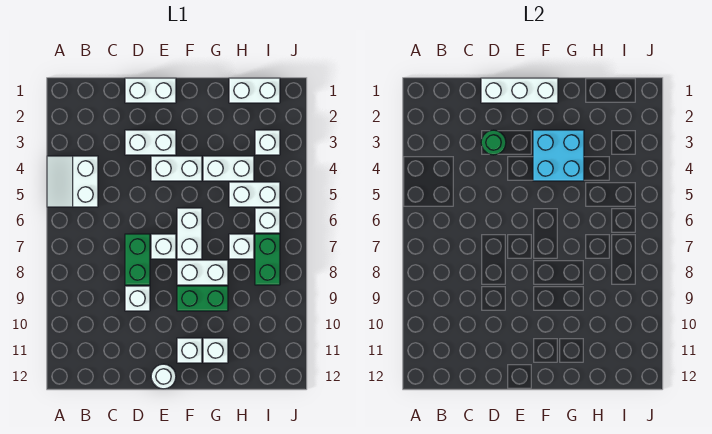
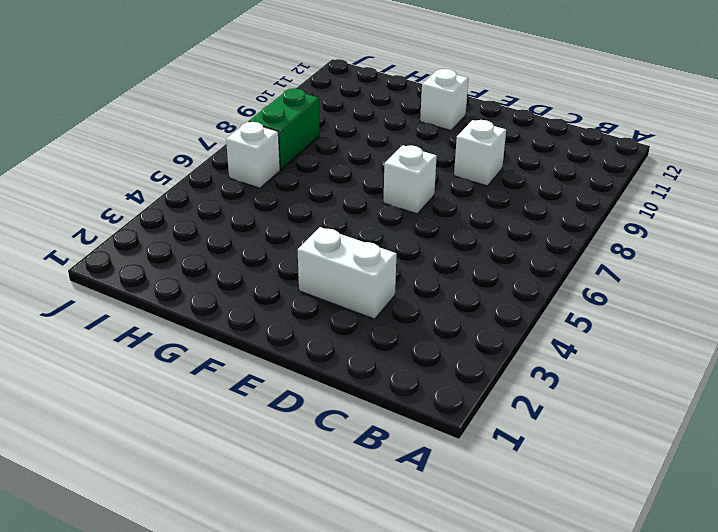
none -> white slope A4:B5 level 1 top B
none -> white brick D1:E1 level 1
none -> green brick D7:D8 level 1

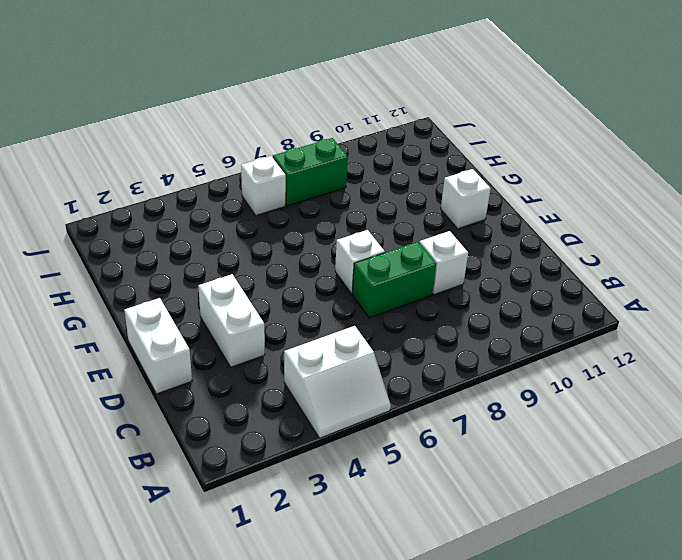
none -> white brick E4:F4 level 1
none -> white round brick E12 level 1
none -> white brick F6:F7 level 1

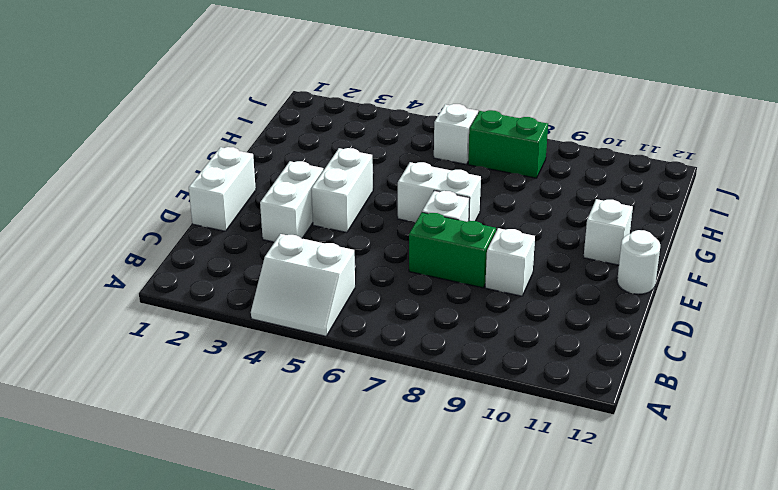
none -> white brick F8:G8 level 1
none -> green brick F9:G9 level 1
none -> white brick G4:H4 level 1

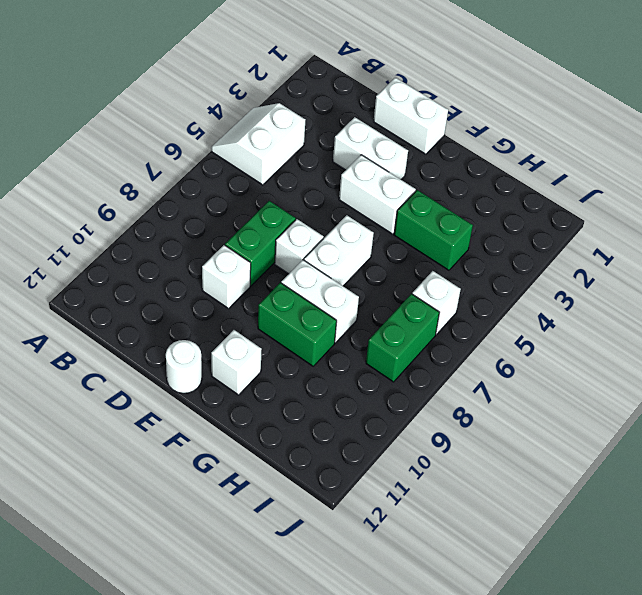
green brick G4:H4 level 1 -> white brick G4:H4 level 1
none -> white brick G11 level 1
none -> white brick H1:I1 level 1
none -> white brick H5:I5 level 1

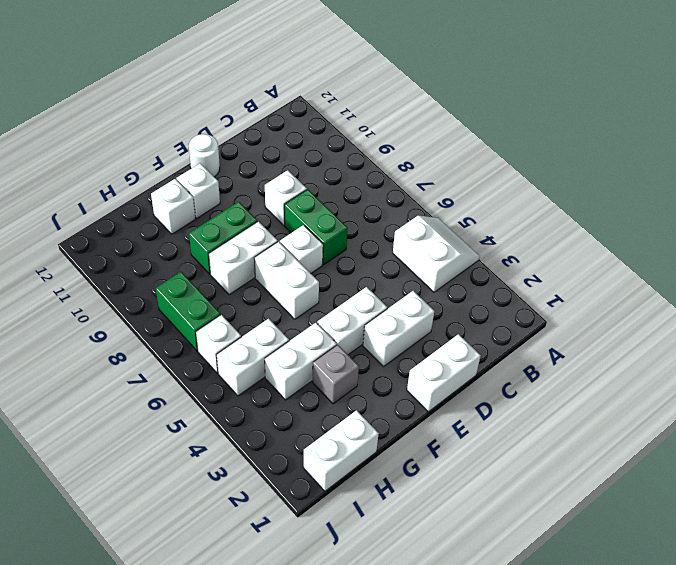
grey brick G3 level 1 -> none
none -> white brick H7 level 1
none -> white brick I3 level 1
none -> white brick D1:F1 level 2

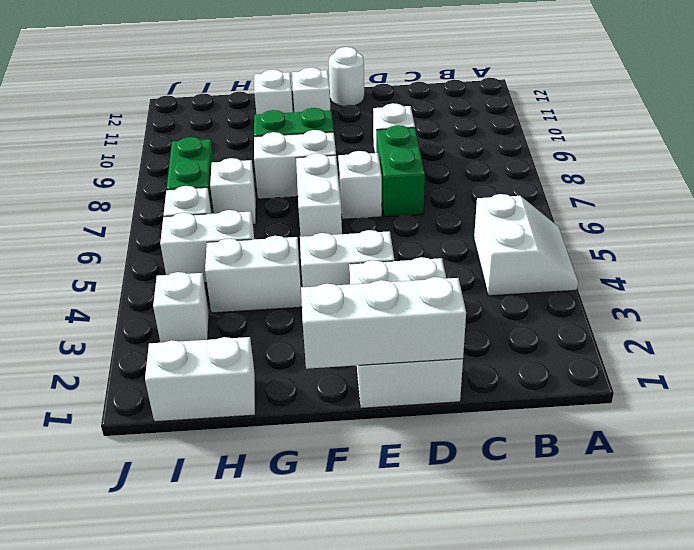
none -> green round brick D3 level 2
none -> cyan brick F3:G4 level 2

